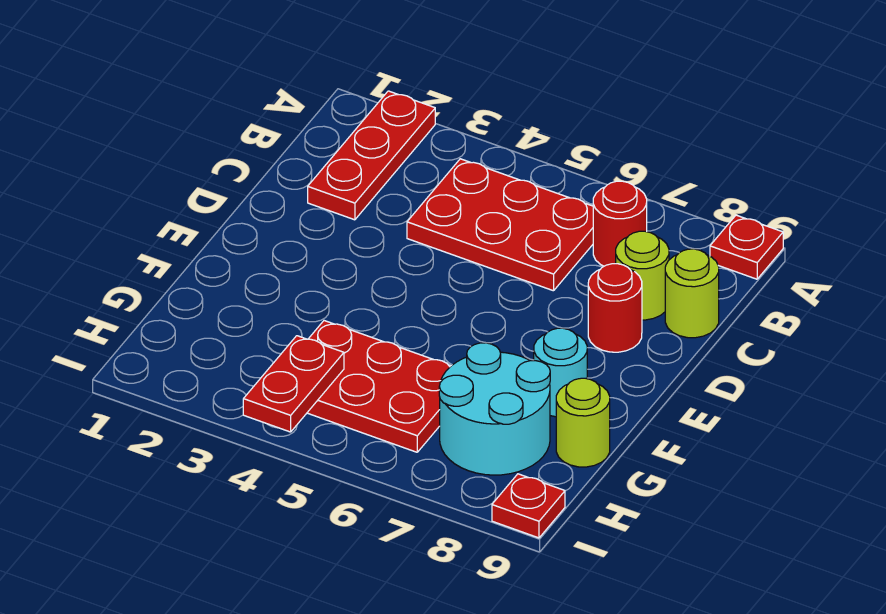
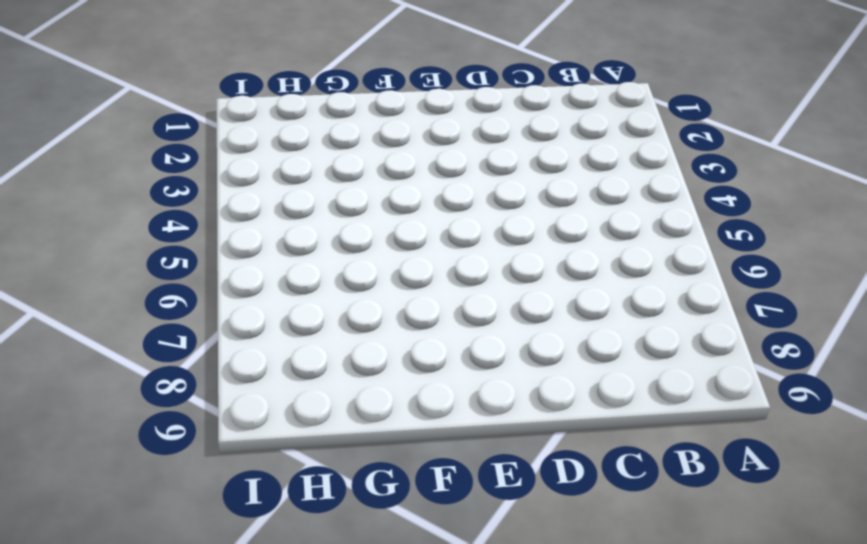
none -> red plate A2:C2 level 1
none -> red plate A9 level 1
none -> red plate B4:C6 level 1

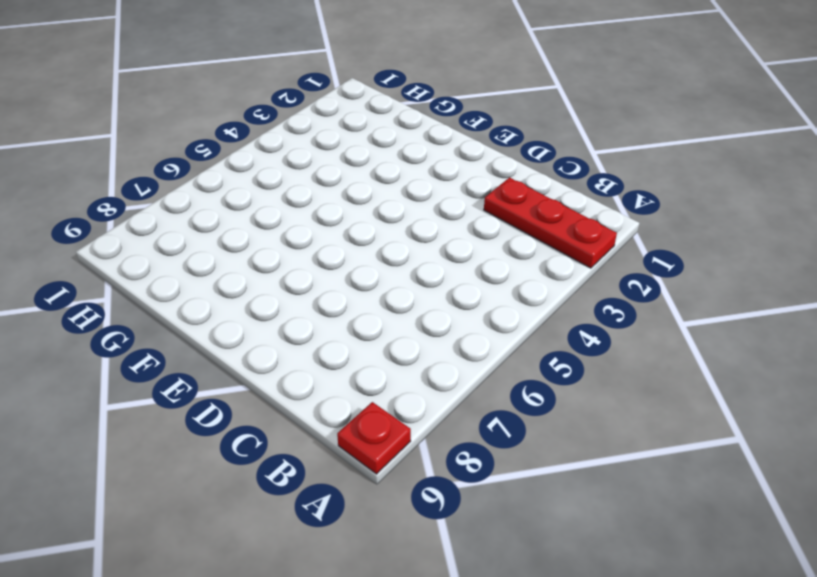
none -> red plate B4:C6 level 1
none -> red round brick B7 level 1
none -> lime round brick C8 level 1

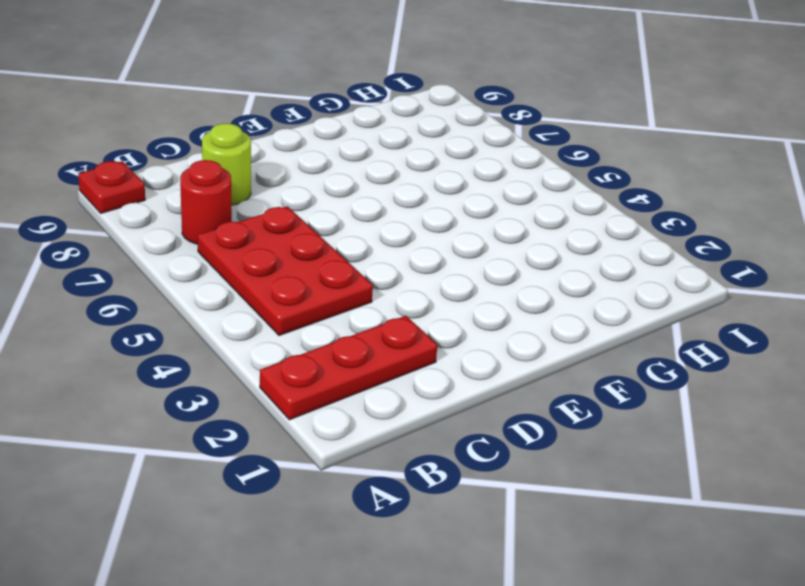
none -> lime round brick C9 level 1
none -> red round brick D8 level 1
none -> cyan round brick F8 level 1

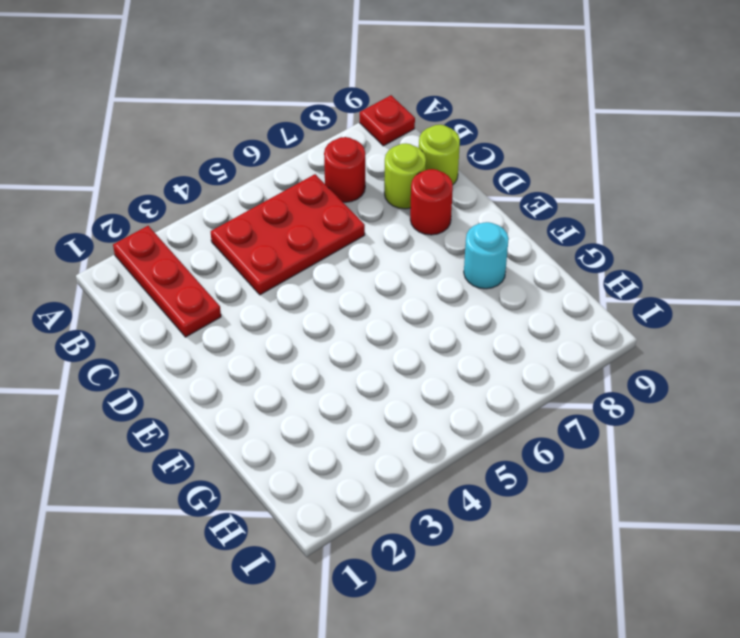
none -> red plate G4:H6 level 1
none -> cyan round brick G7:H8 level 1
none -> lime round brick G9 level 1

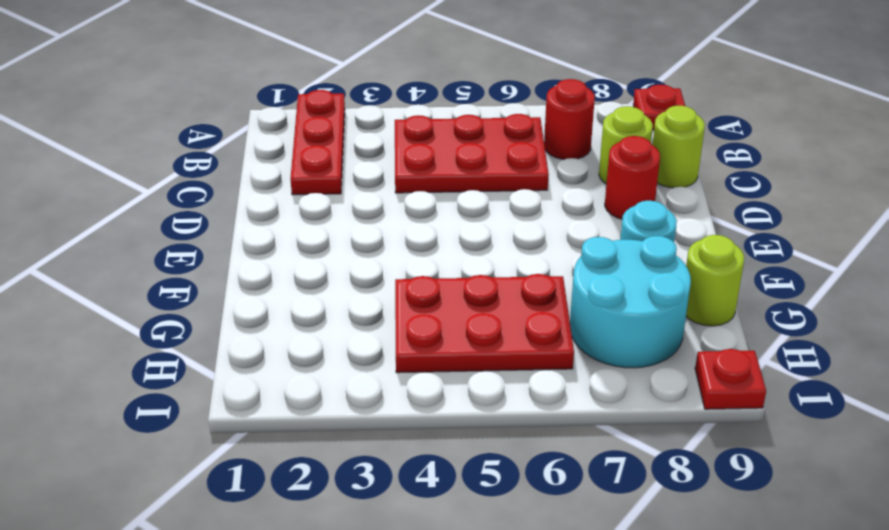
none -> red plate H4:I4 level 2

